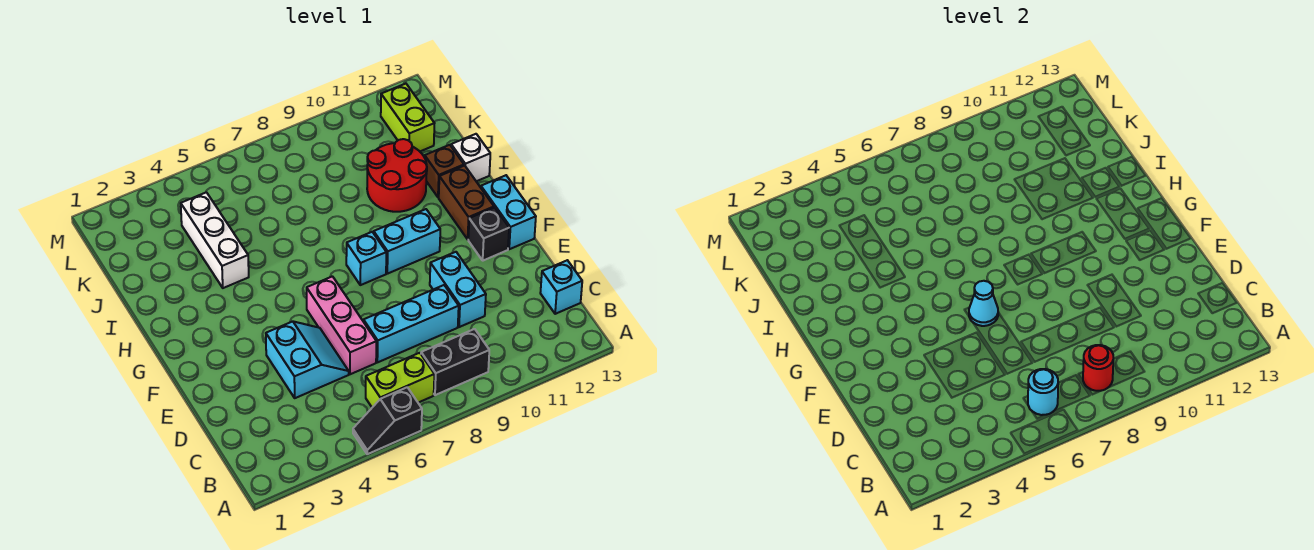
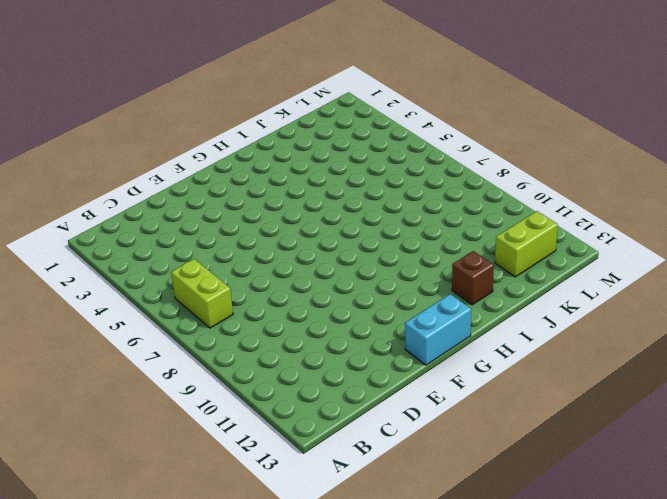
none -> black slope A5:A6 level 1 top 6
none -> black brick B8:B9 level 1
none -> cyan brick C13 level 1

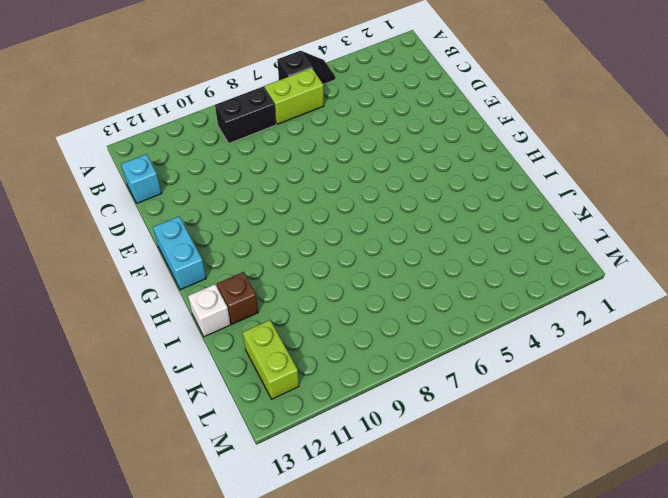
none -> cyan slope D4:E5 level 1 top 4
none -> pink brick D6:F6 level 1
none -> cyan brick D7:D9 level 1

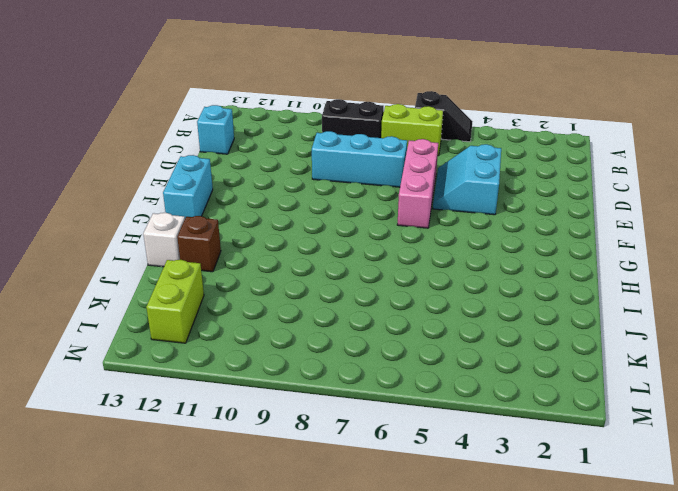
none -> cyan brick D10:E10 level 1
none -> black brick F12 level 1
none -> cyan brick G8 level 1

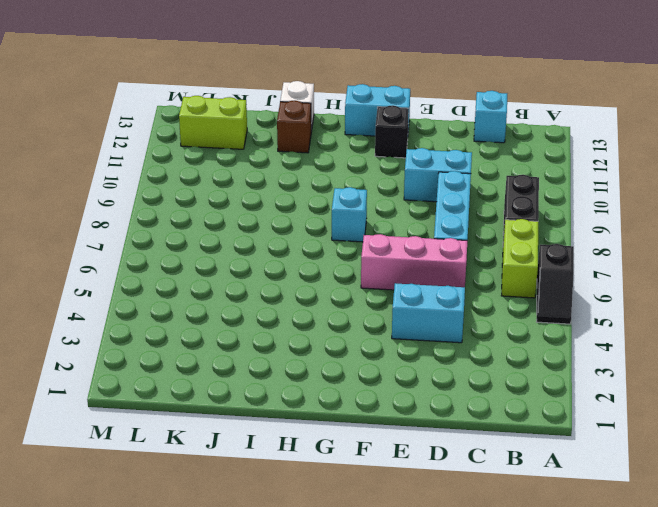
none -> cyan brick G9:G10 level 1
none -> brown brick G12:H12 level 1
none -> white brick I4:K4 level 1

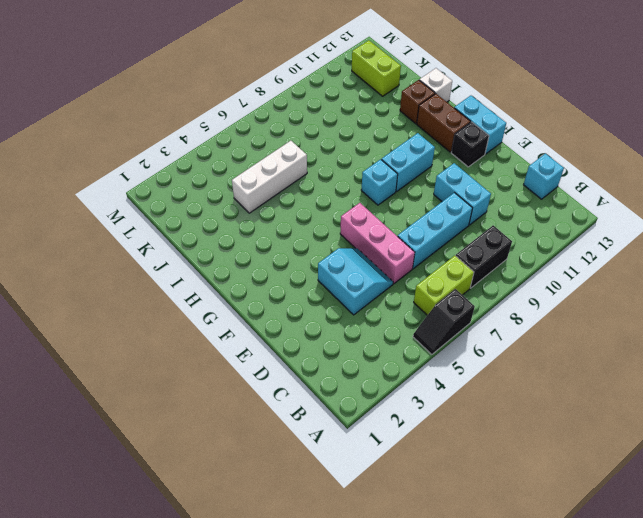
white brick J4:J6 level 1 -> white brick I4:K4 level 1
none -> red round brick I10:J11 level 1
none -> cyan round brick B6 level 2
none -> red round brick B8 level 2

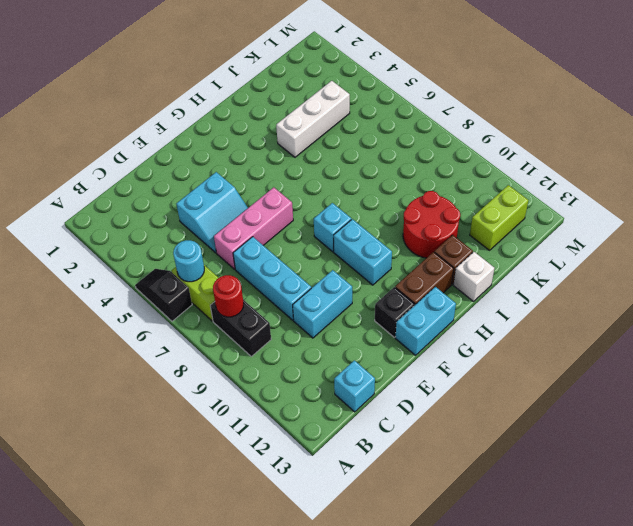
none -> cyan cone F6 level 2

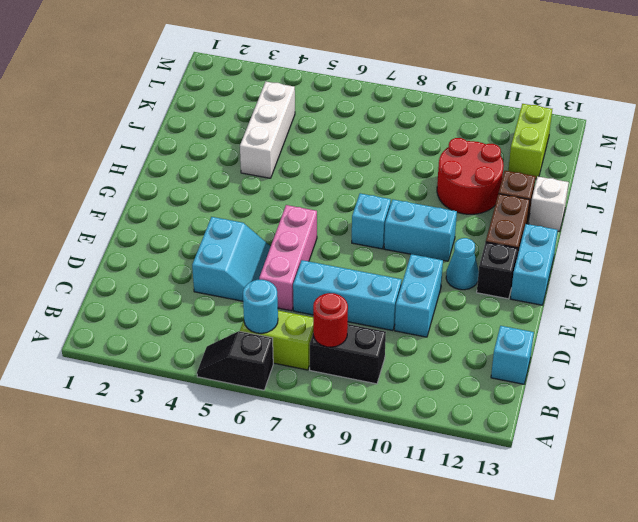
cyan cone F11 level 1 -> cyan cone F6 level 2

